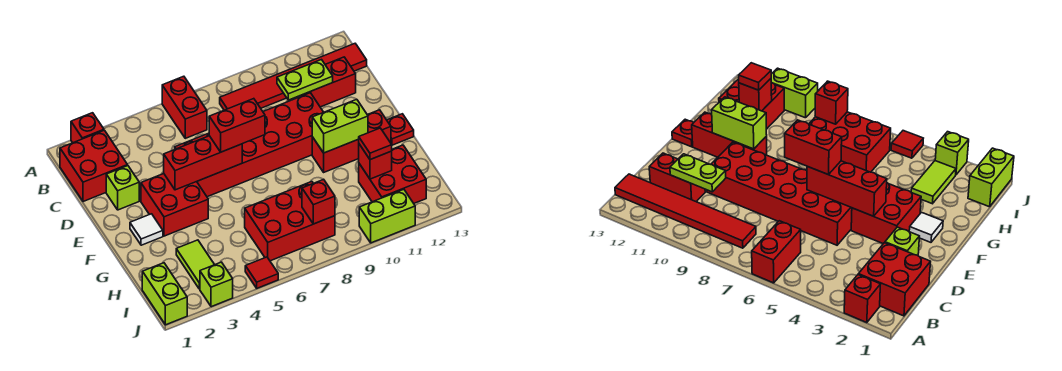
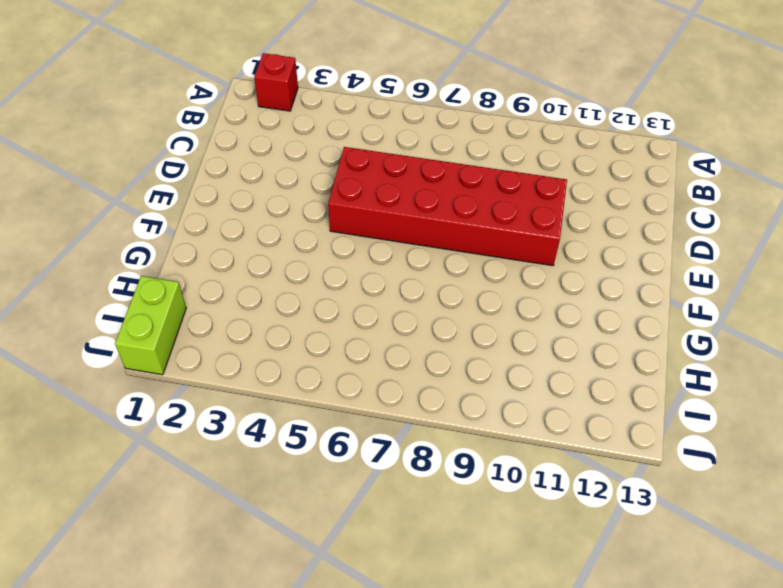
none -> red brick A6:B6 level 1
none -> red brick B1:C2 level 1
none -> red tile B8:B13 level 1

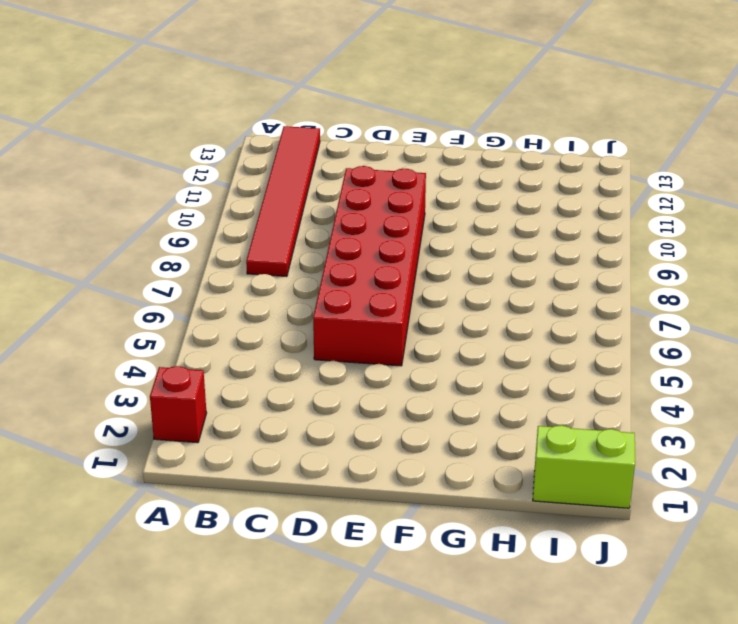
none -> red brick A6:B6 level 1
none -> red brick B1:C2 level 1
none -> red brick C11:C12 level 1

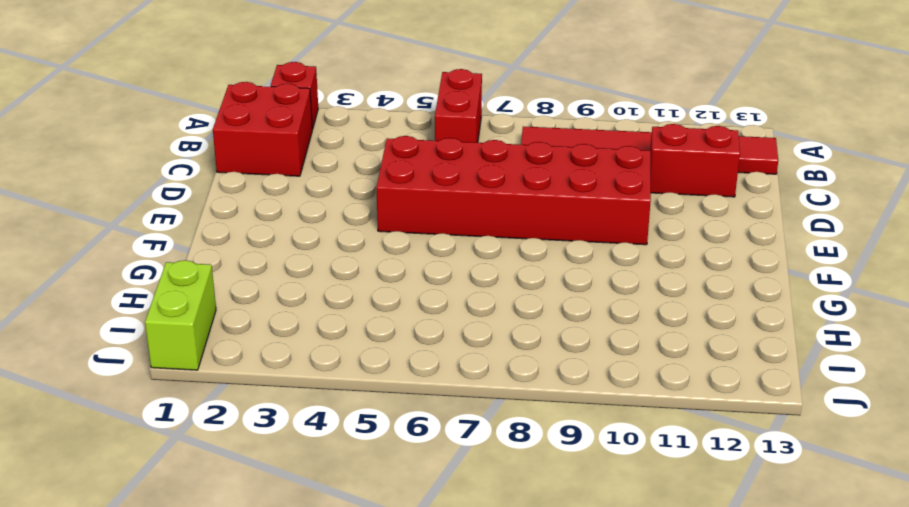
none -> lime brick D2 level 1
none -> red brick E3:F4 level 1
none -> white tile F2 level 1

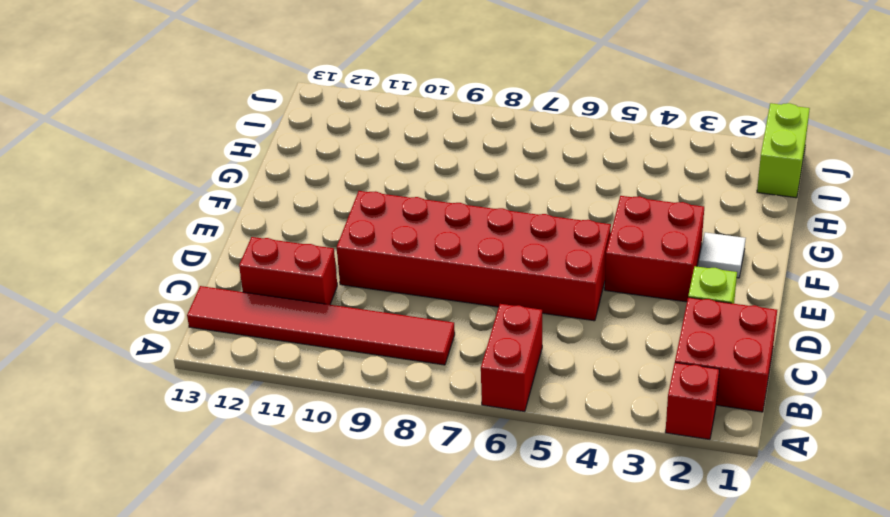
none -> red brick F10:F12 level 1
none -> red plate F13 level 1
none -> lime tile H3:I3 level 1

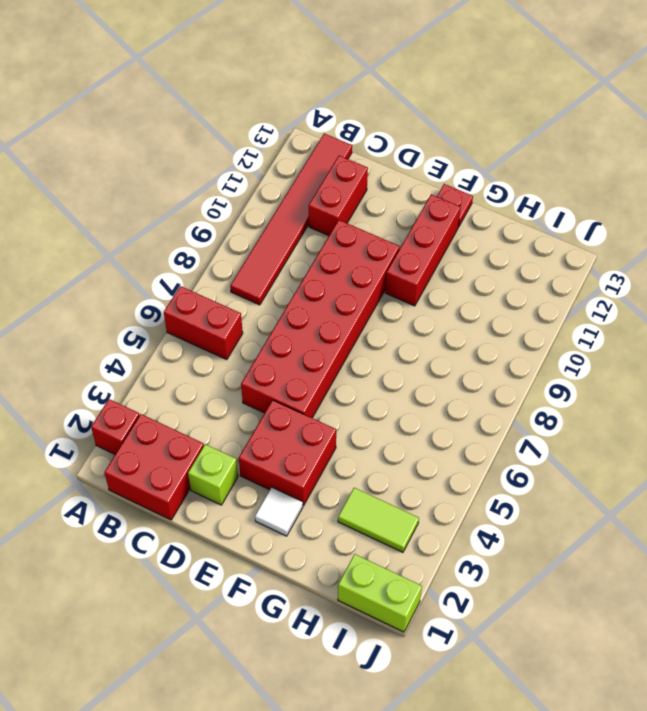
none -> red brick H6:I8 level 1
none -> red brick H11:I12 level 1
none -> lime brick J3 level 1

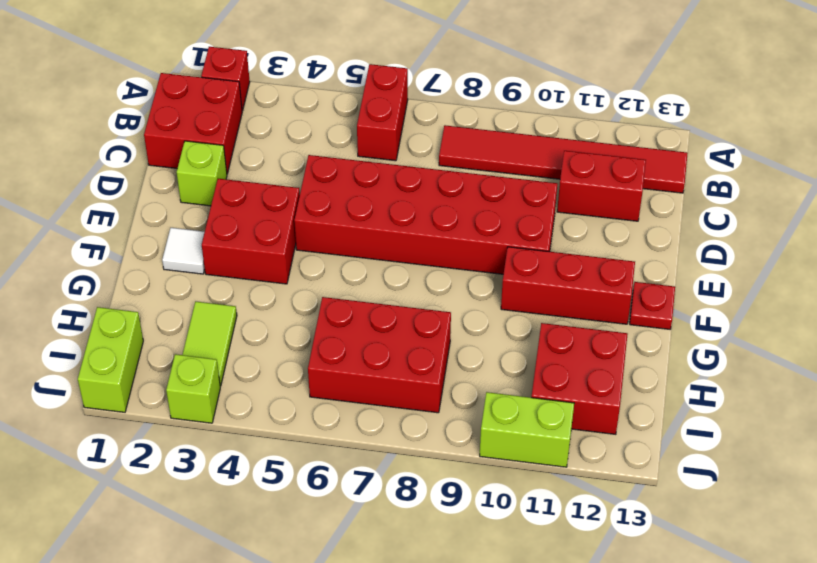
none -> red tile J5 level 1
none -> lime plate C10:C11 level 2
none -> red brick E4:E6 level 2

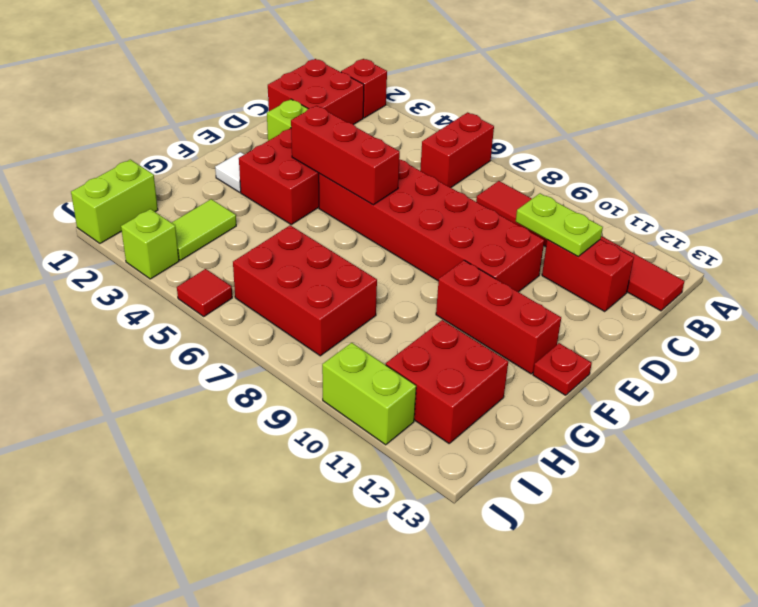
none -> lime brick F10:F11 level 2
none -> red brick H11 level 2
none -> red brick I8 level 2

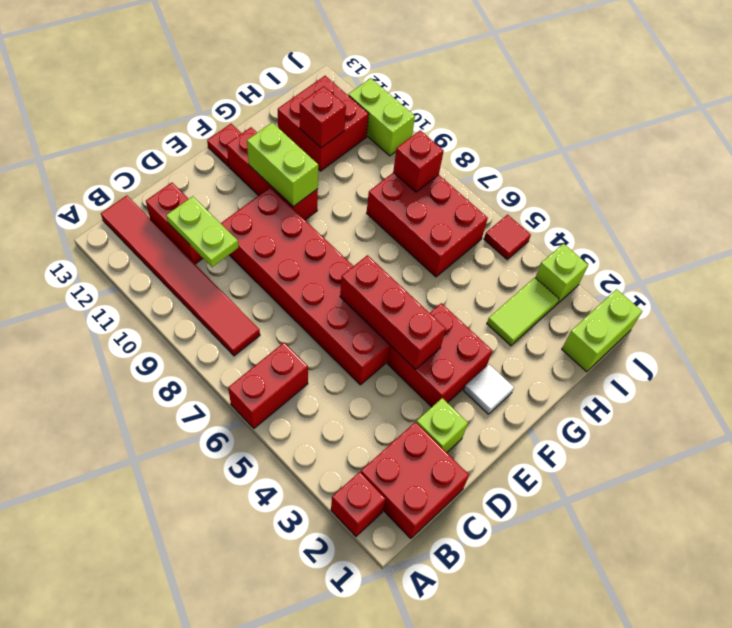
none -> red brick E6:E7 level 3
none -> red tile H11 level 3

